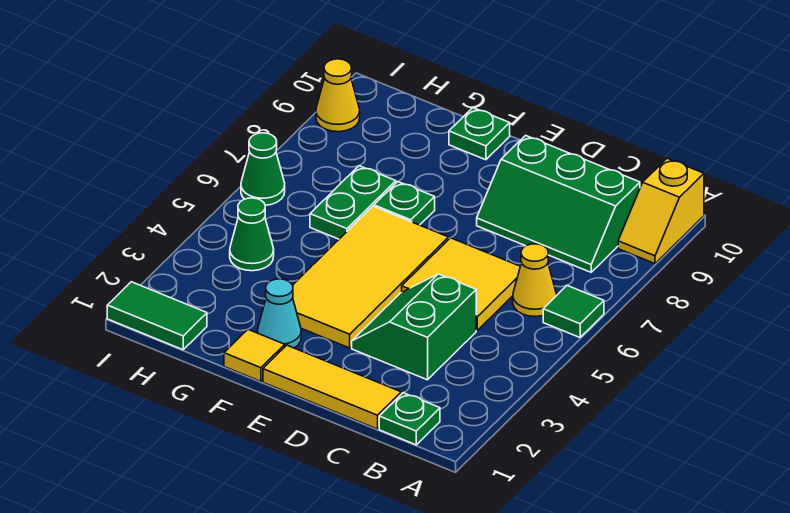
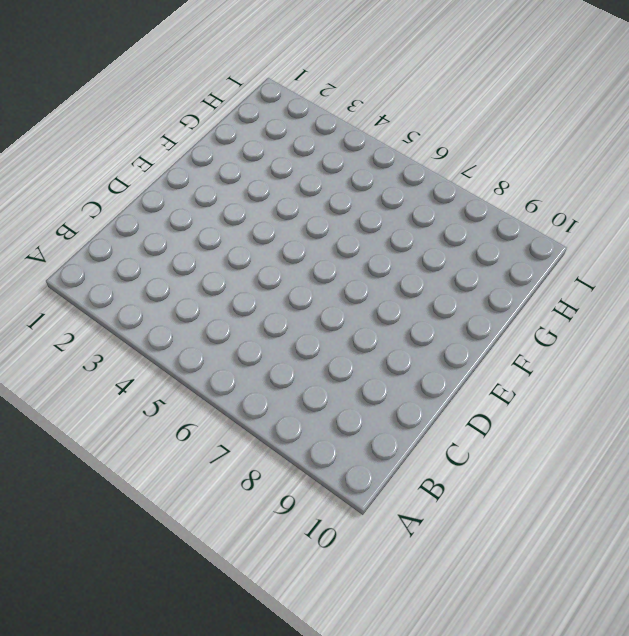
none -> green tile A6 level 1
none -> yellow slope A9:A10 level 1 top 10
none -> green plate B1 level 1

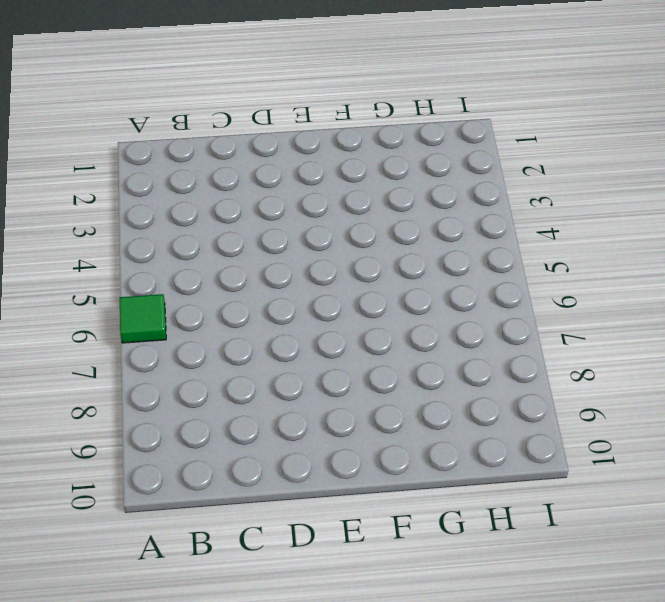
none -> yellow slope A9:A10 level 1 top 10
none -> green plate B1 level 1
none -> yellow cone B6 level 1

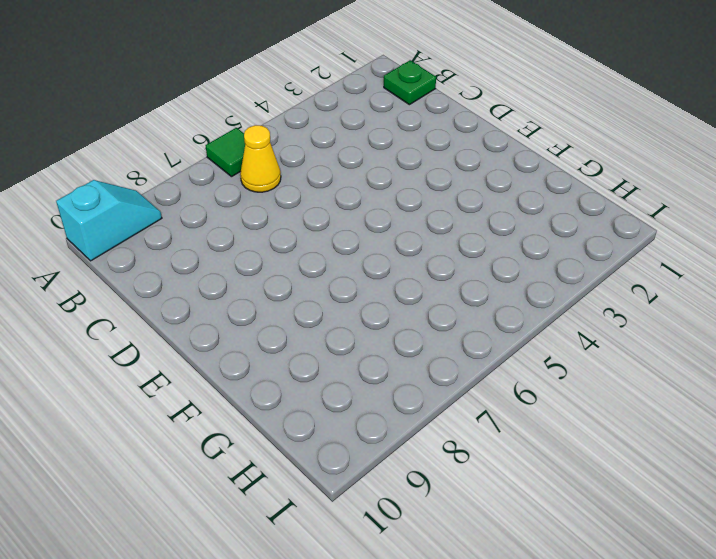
cyan slope A9:A10 level 1 top 10 -> yellow slope A9:A10 level 1 top 10
none -> green slope B8:D9 level 1 top 9
none -> yellow tile C1:E1 level 1
none -> green slope C3:D4 level 1 top C

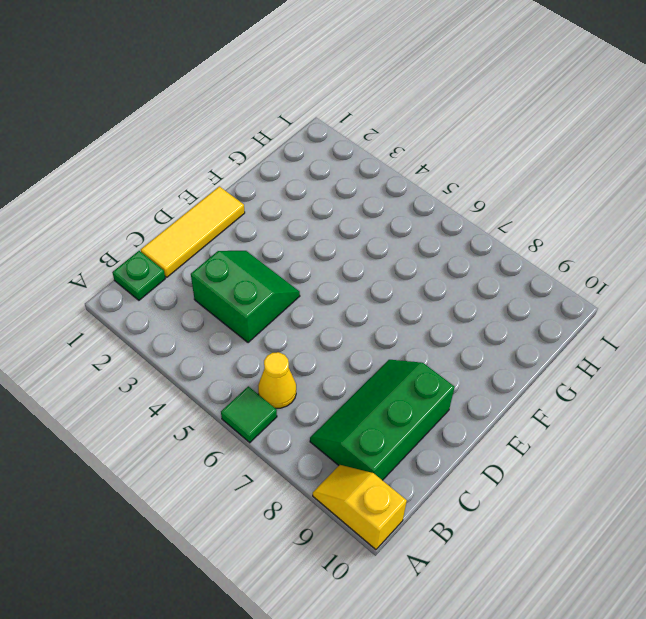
none -> yellow tile C5:D6 level 1
none -> yellow tile E3:F6 level 1
none -> yellow tile F1 level 1

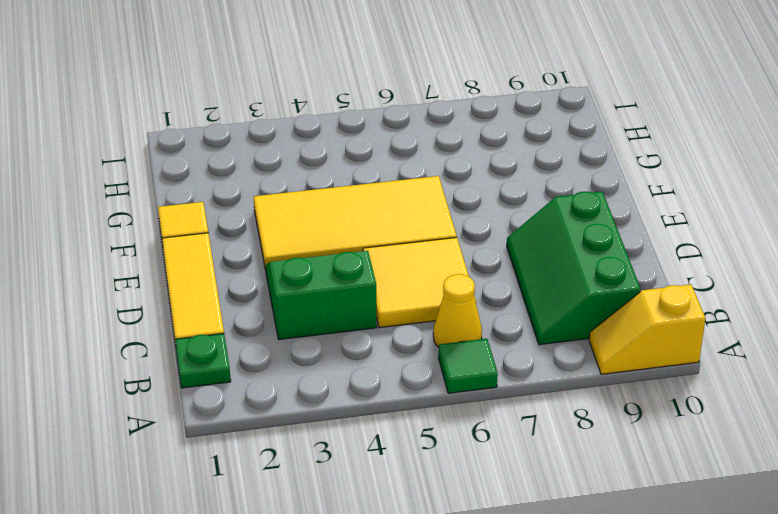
none -> cyan cone F2 level 1
none -> green plate F7 level 1
none -> green plate F10 level 1

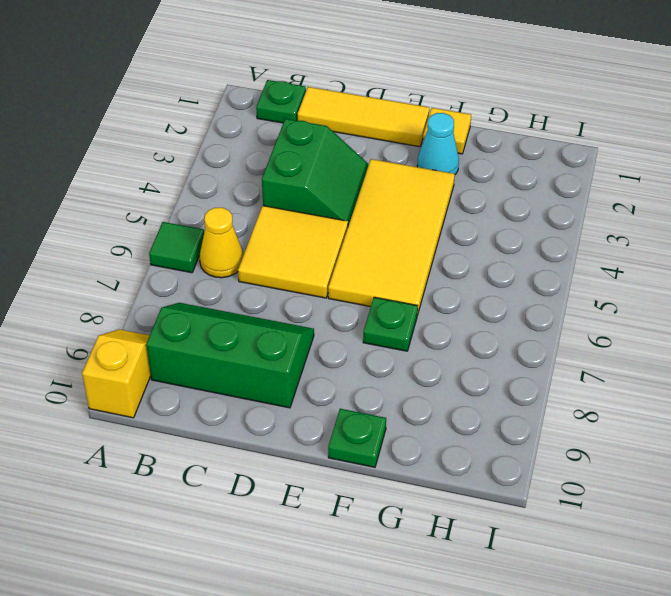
none -> green plate G6:G7 level 1
none -> green tile H1:I1 level 1
none -> green cone H4 level 1

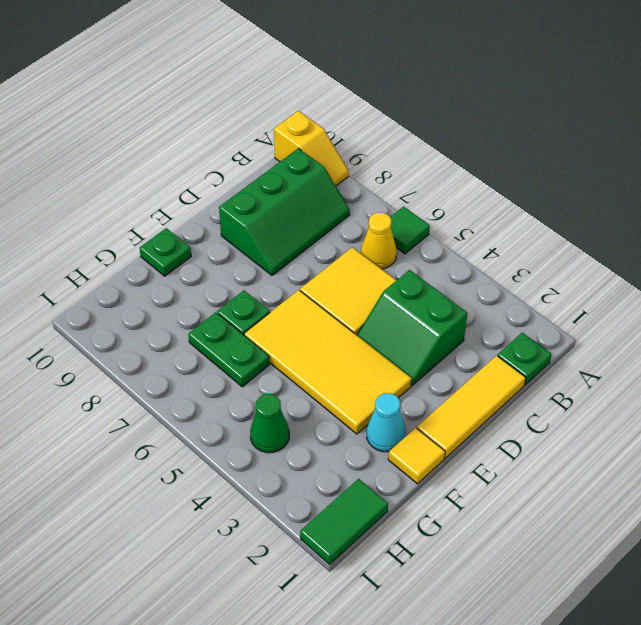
none -> green cone I6 level 1
none -> yellow cone I9 level 1

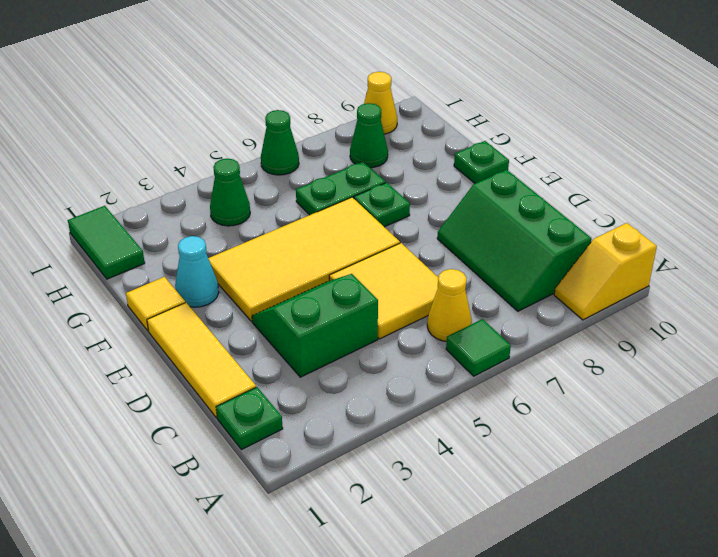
green cone H8 level 1 -> none

